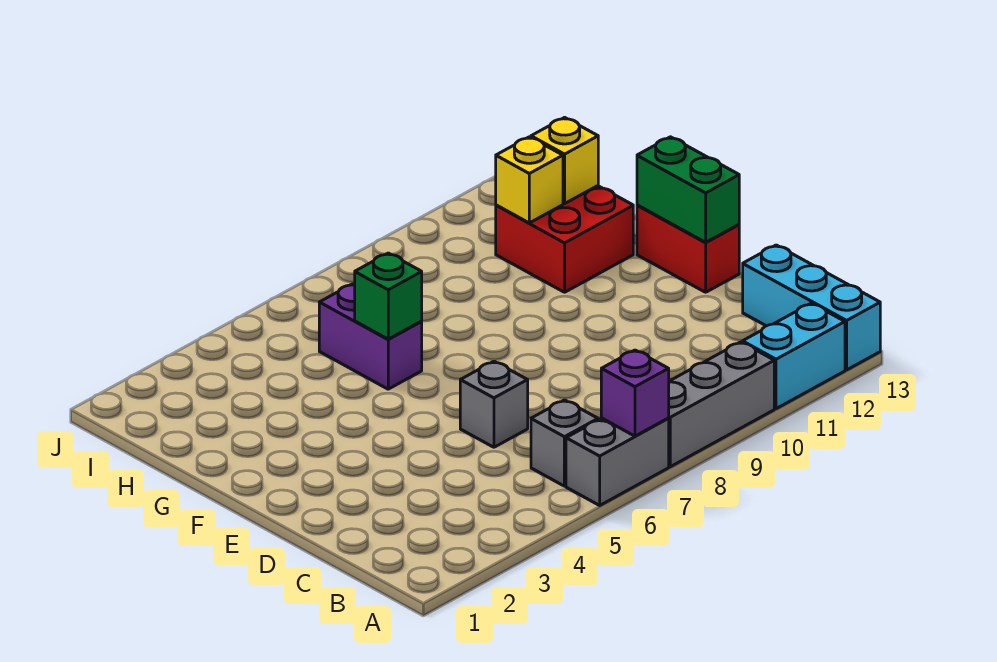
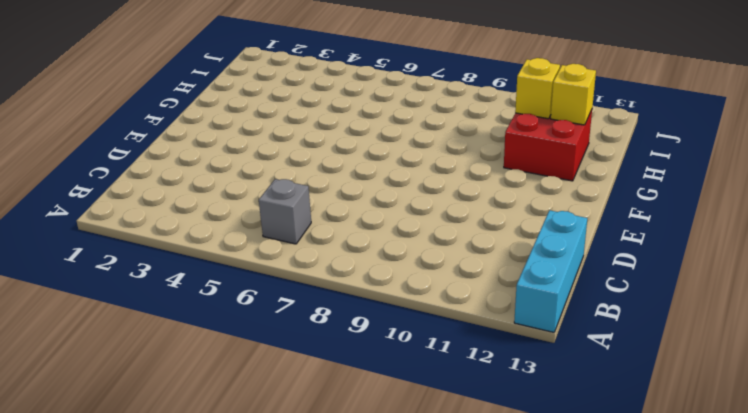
none -> grey brick A6:A7 level 1
none -> grey brick A8:A10 level 1
none -> cyan brick A11:A12 level 1

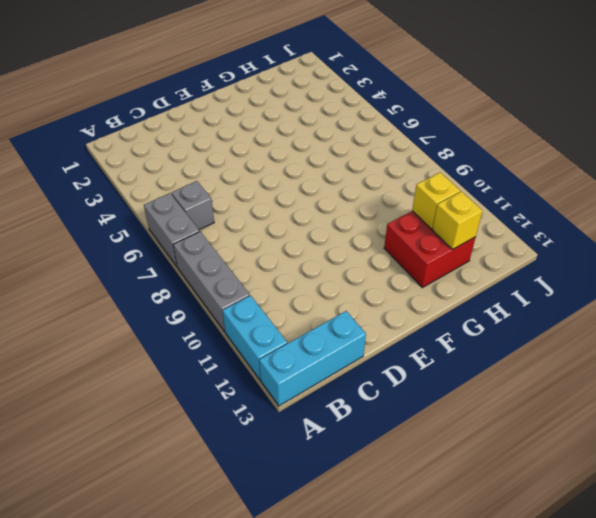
none -> grey brick D6 level 1
none -> red brick E13:F13 level 1
none -> purple brick G6:H6 level 1

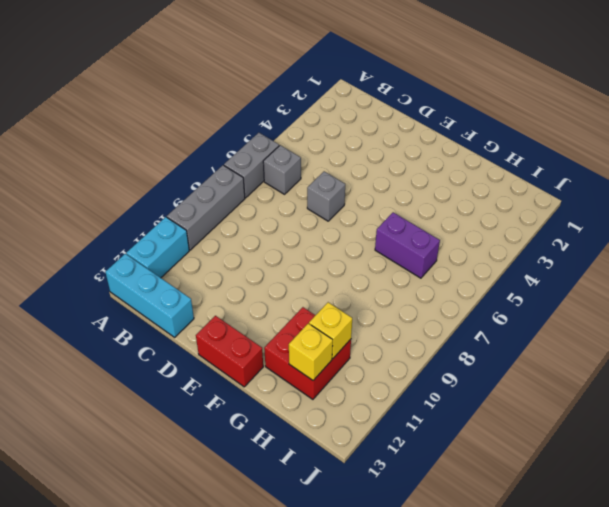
none -> purple brick A7 level 2
none -> green brick E13:F13 level 2
none -> green brick G6 level 2

